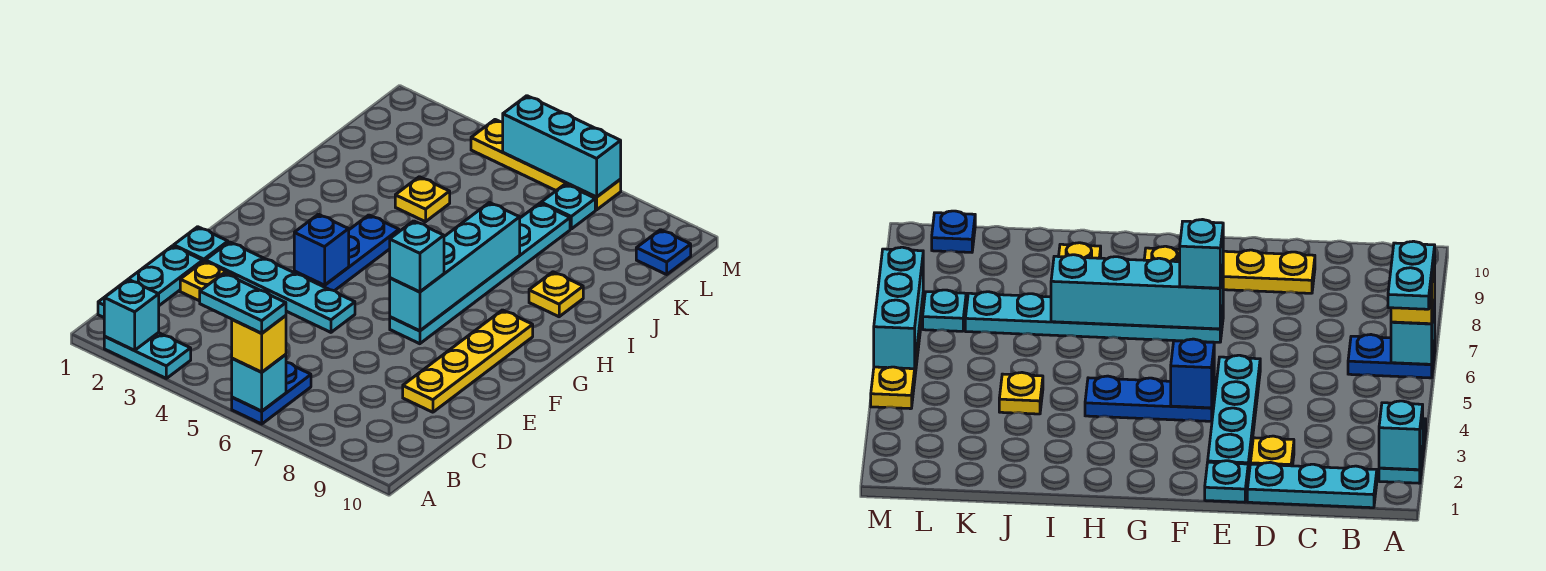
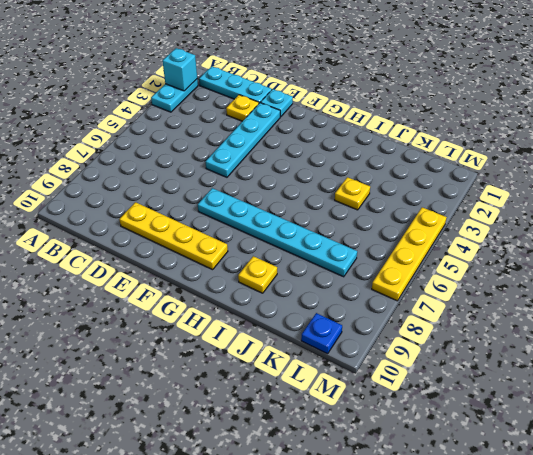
none -> blue plate A6:B6 level 1
none -> blue plate F4:H4 level 1
none -> cyan plate L7 level 1

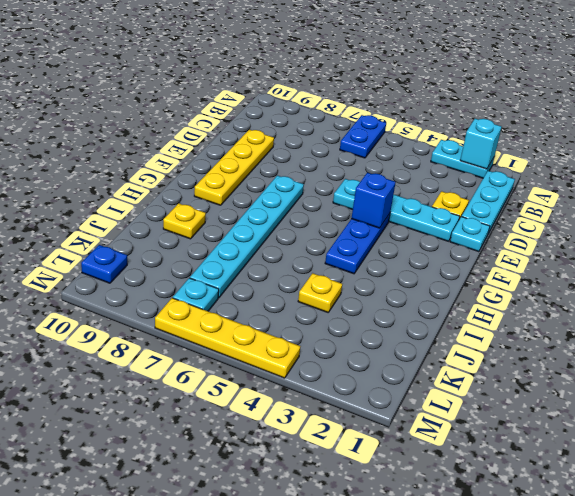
none -> cyan brick A6 level 2
none -> cyan brick F7:I7 level 2
none -> cyan brick M5:M7 level 2

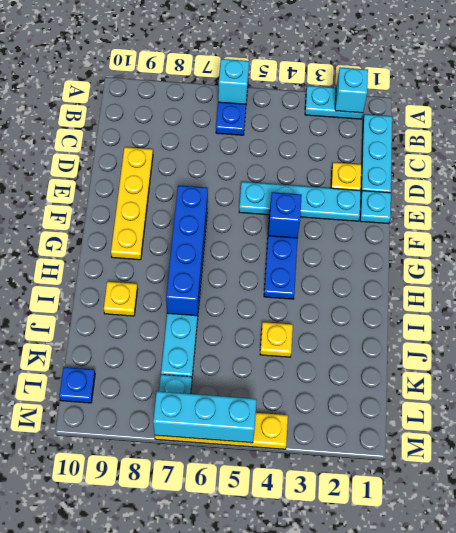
blue brick F7:I7 level 2 -> cyan brick F7:I7 level 2
none -> yellow brick A6 level 3
none -> cyan brick F7 level 3
none -> cyan plate A5:A6 level 4

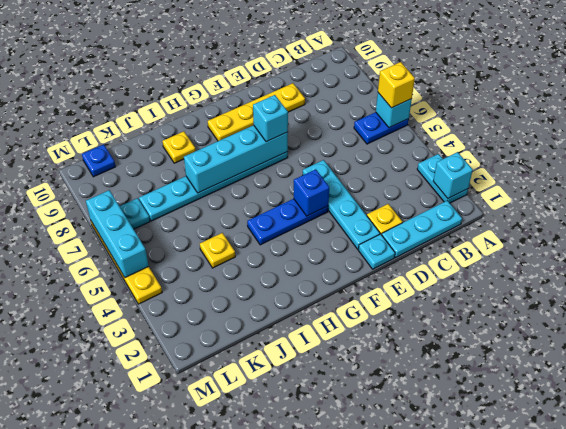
none -> cyan plate A5:A6 level 4

